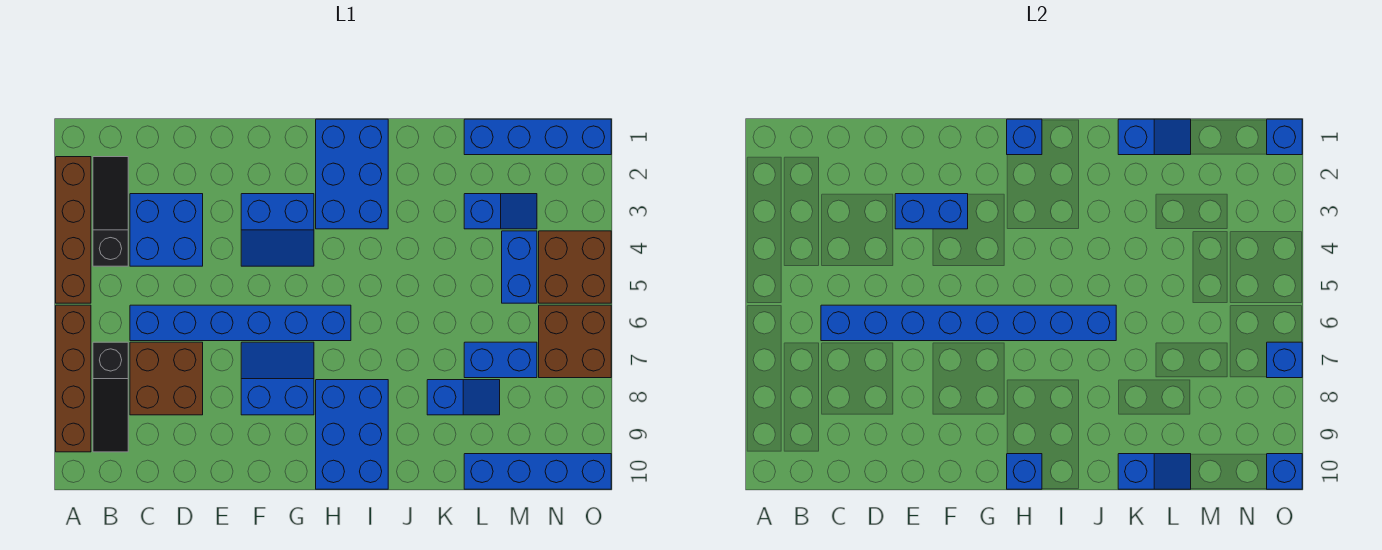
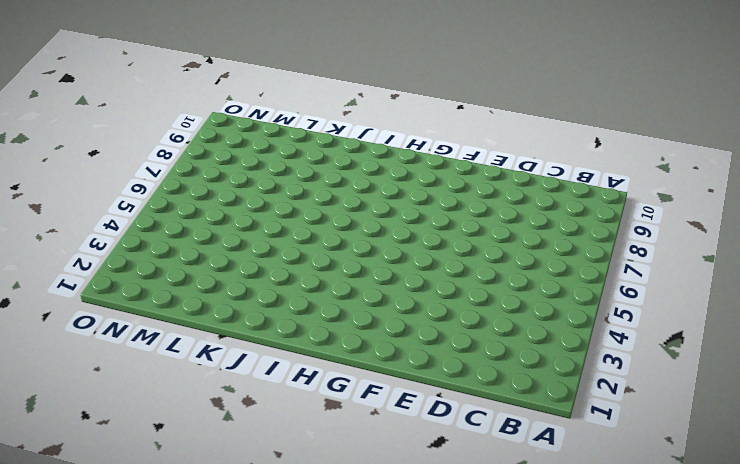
none -> brown brick A2:A5 level 1
none -> brown brick A6:A9 level 1
none -> black slope B2:B4 level 1 top 4

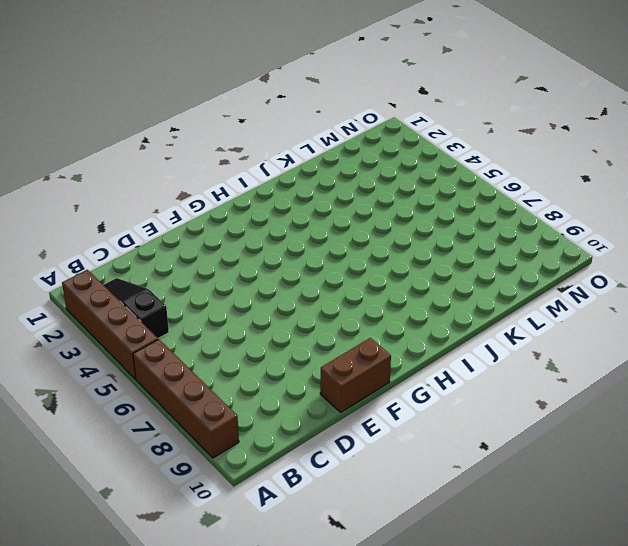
brown brick E10:F10 level 1 -> none
none -> black slope B7:B9 level 1 top 7
none -> blue brick C3:D4 level 1
none -> blue brick C6:H6 level 1

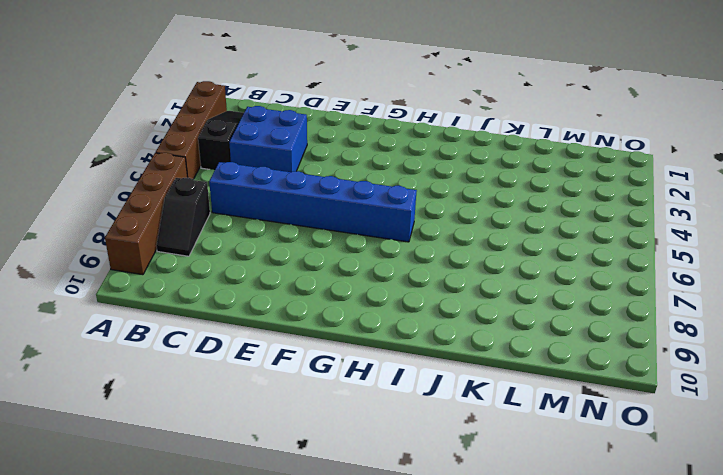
black slope B7:B8 level 1 top 7 -> black slope B7:B9 level 1 top 7
none -> brown brick C7:D8 level 1
none -> blue slope F3:G4 level 1 top 3
none -> blue slope F7:G8 level 1 top 8

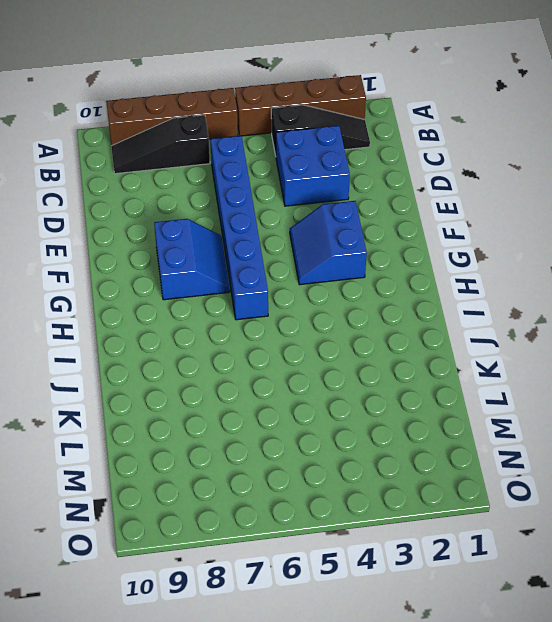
none -> brown brick C7:D8 level 1
none -> blue brick H1:I3 level 1
none -> blue brick H8:I10 level 1

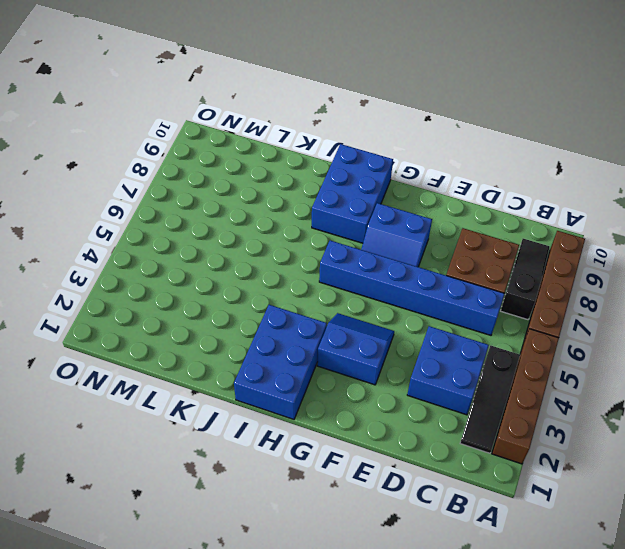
none -> blue slope K8:L8 level 1 top K
none -> blue brick L1:O1 level 1
none -> blue slope L3:M3 level 1 top L

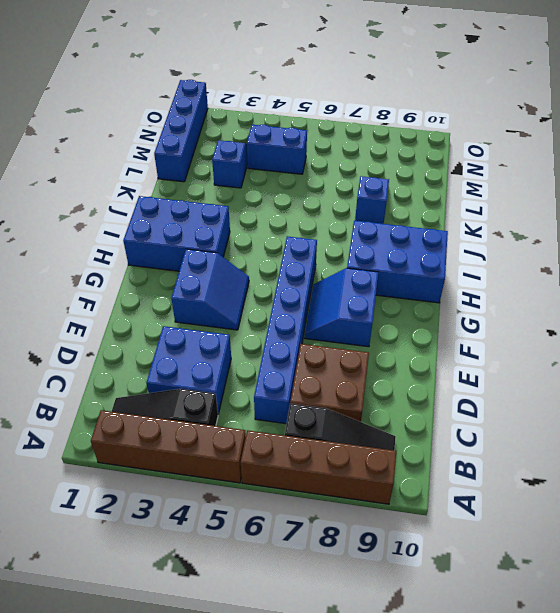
none -> blue brick L7:M7 level 1
none -> blue brick L10:O10 level 1
none -> brown brick N4:O5 level 1

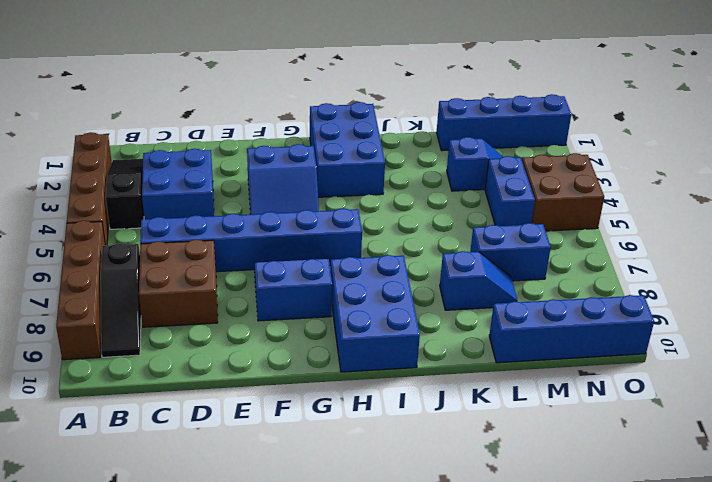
none -> brown brick N6:O7 level 1
none -> blue brick C6:J6 level 2
none -> blue brick E3:F3 level 2

